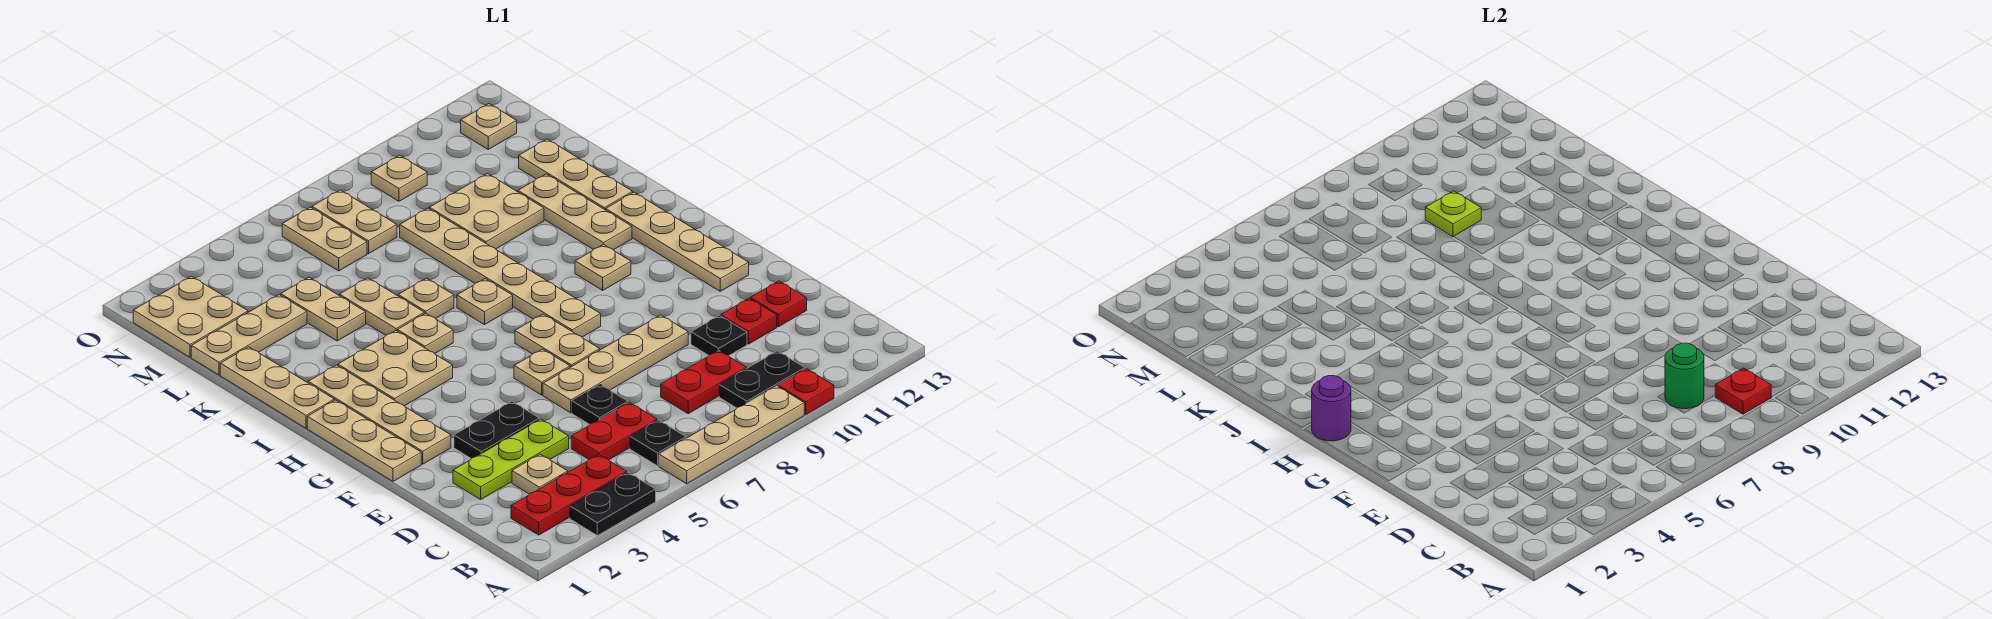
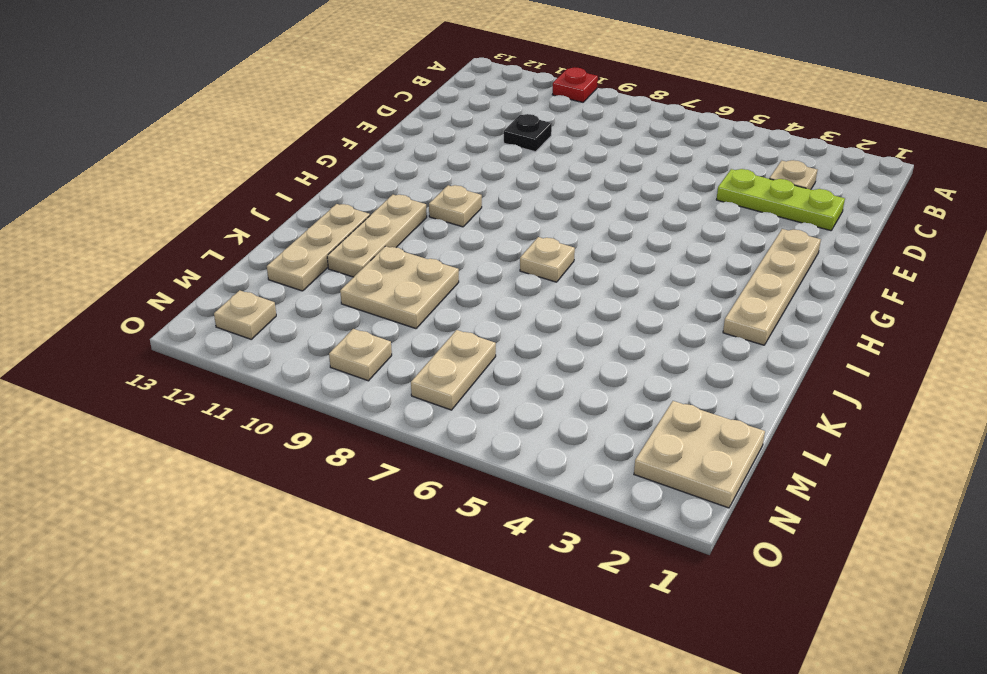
none -> black plate A3:A4 level 1
none -> tan plate A6:A9 level 1
none -> red plate B2:B4 level 1
none -> black plate B6 level 1

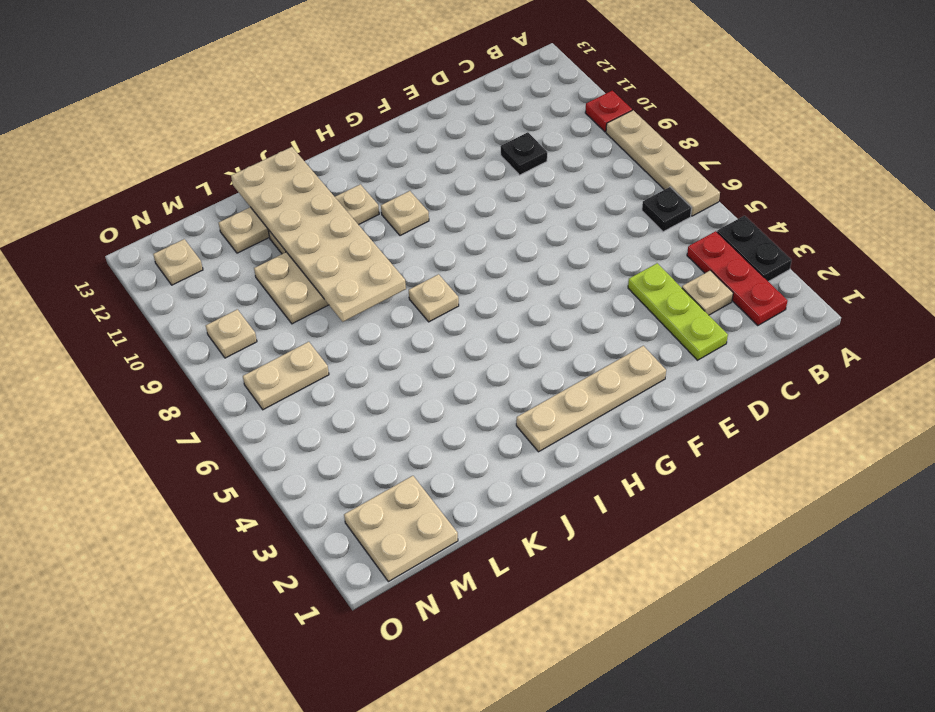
tan plate J8:K13 level 2 -> none
none -> black plate B9:B10 level 1
none -> red plate C5:C6 level 1
none -> red plate C8:C9 level 1
none -> black plate D6 level 1

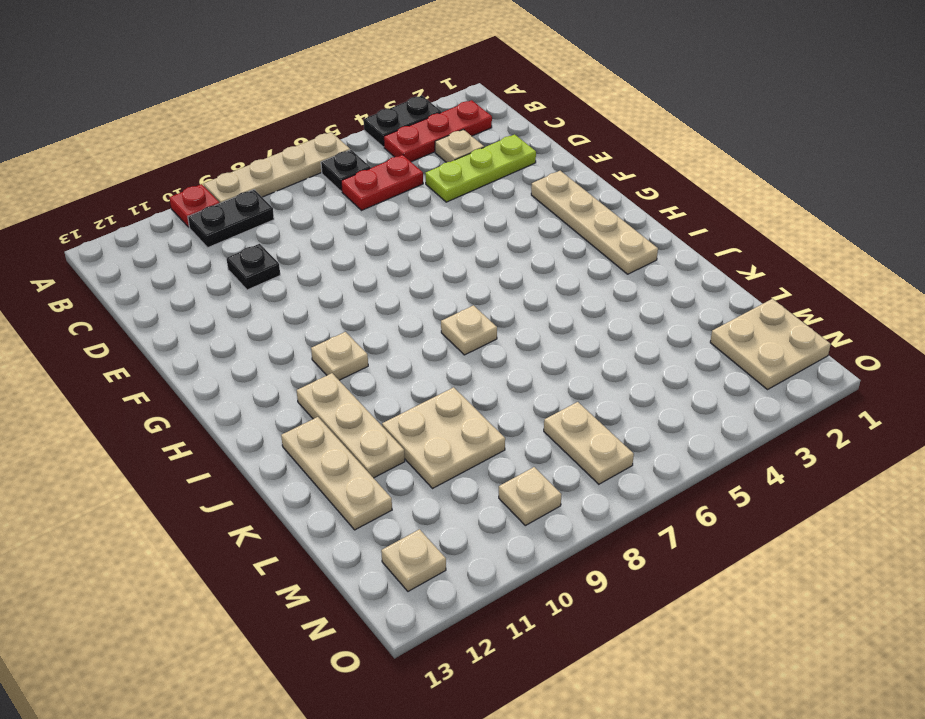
none -> red plate C8:C9 level 1
none -> black plate D6 level 1
none -> red plate D11 level 1
none -> red plate D12 level 1

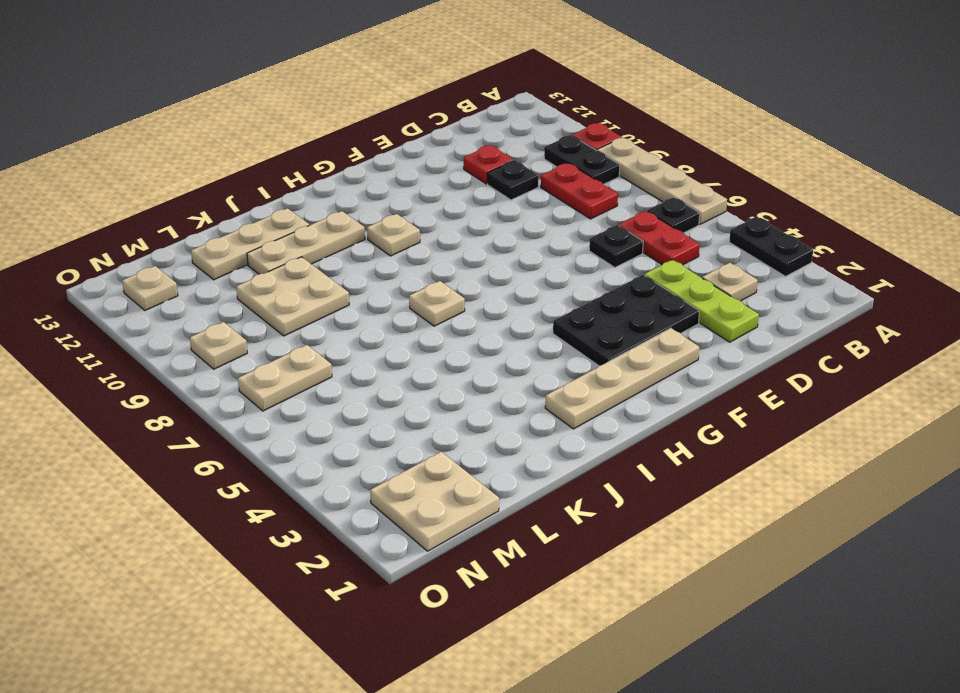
black plate E3:G4 level 1 -> black plate E3:E4 level 1
none -> red plate B2:B4 level 1
none -> red plate D12 level 1
none -> tan plate E6:E9 level 1
none -> tan plate F1:H1 level 1

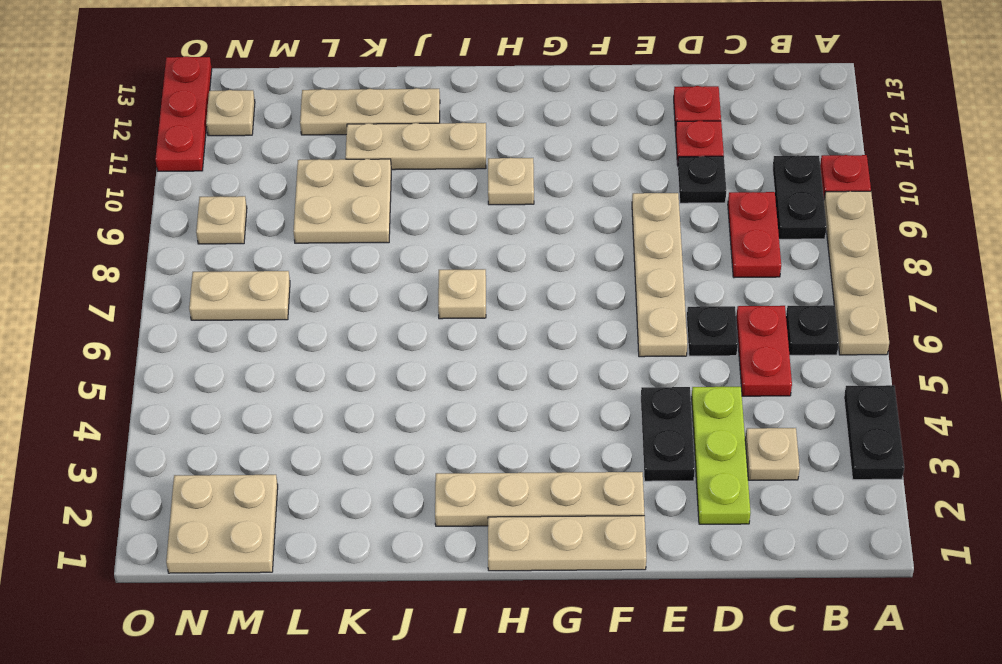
red plate O11:O13 level 1 -> red plate B2:B4 level 1
none -> tan plate F6 level 1
none -> tan plate F7:G7 level 1
none -> tan plate F12:I12 level 1
none -> tan plate G8:L8 level 1

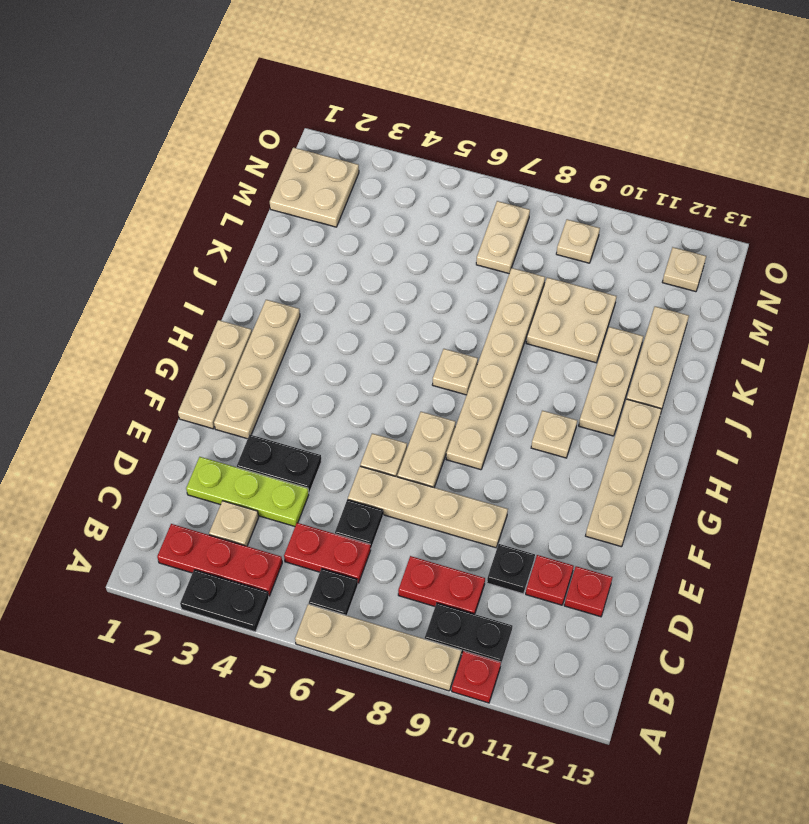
none -> tan plate H3:I4 level 1
none -> tan plate I1:K1 level 1
none -> tan plate I5 level 1
none -> tan plate J5:K5 level 1

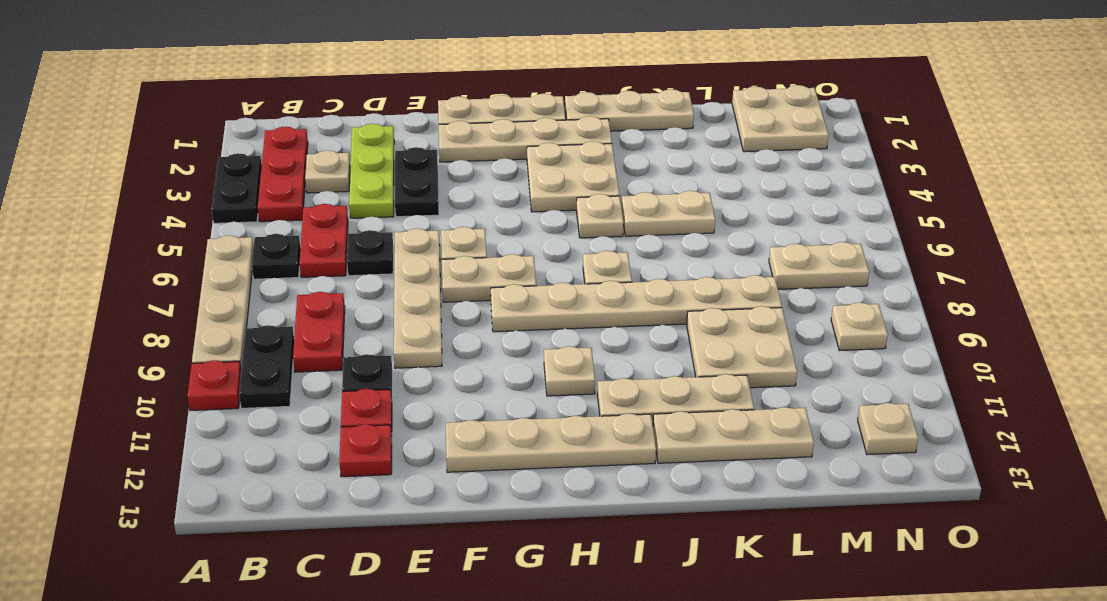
none -> tan plate J6 level 1
none -> tan plate K4:L4 level 1
none -> tan plate L1:L3 level 1
none -> tan plate M6:N6 level 1

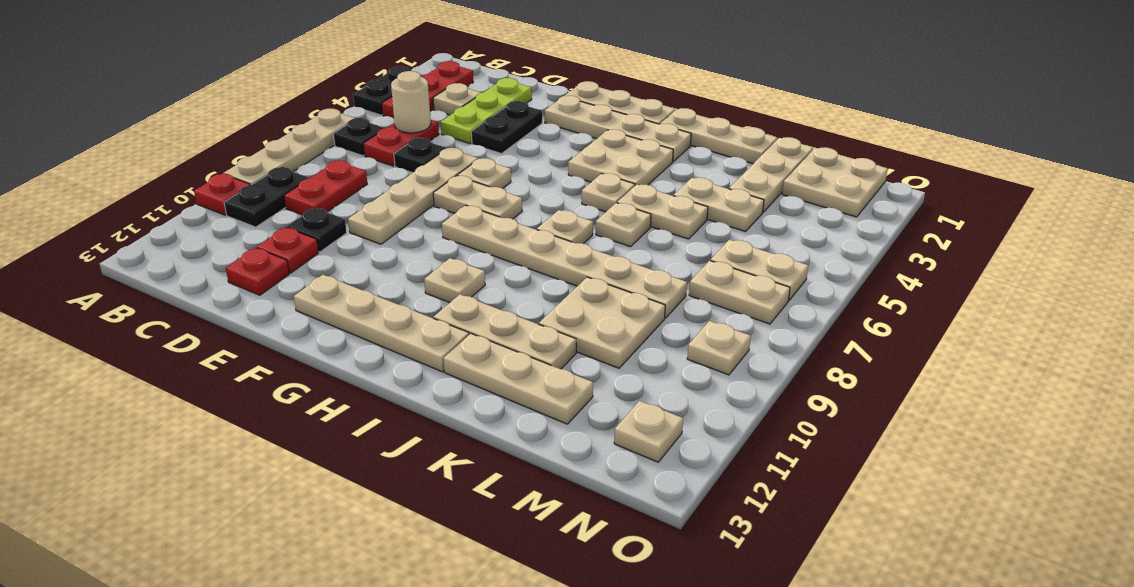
tan round brick C5 level 2 -> none
none -> red plate B9 level 2
none -> green round brick C8 level 2
none -> purple round brick H1 level 2
none -> lime plate L9 level 2

